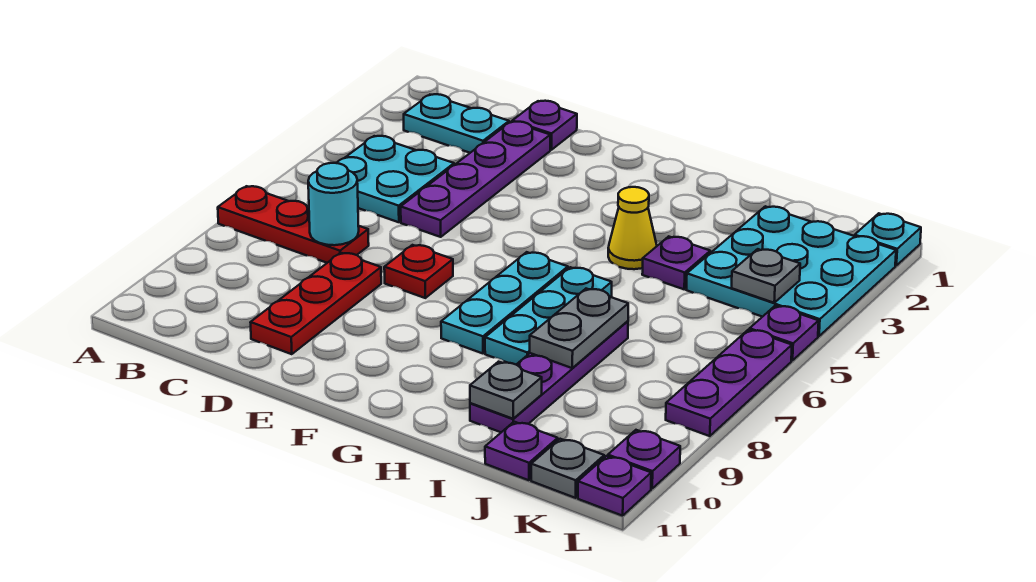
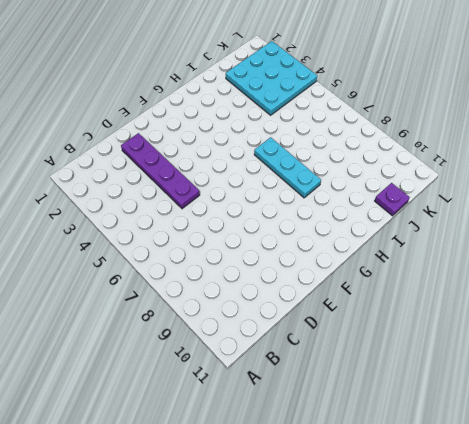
none -> red plate A7:C7 level 1
none -> cyan plate B2:C2 level 1
none -> cyan plate B4:C5 level 1

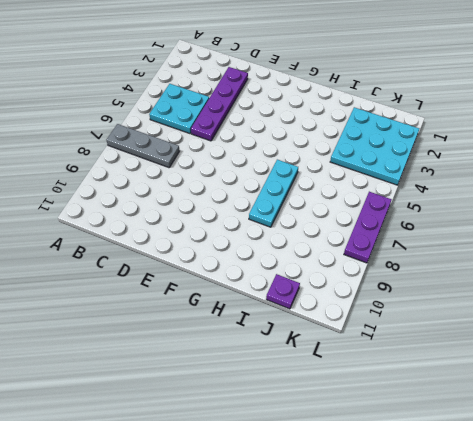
grey plate A7:C7 level 1 -> red plate A7:C7 level 1
none -> cyan plate B2:C2 level 1
none -> purple plate D1 level 1
none -> red plate D8:D10 level 1

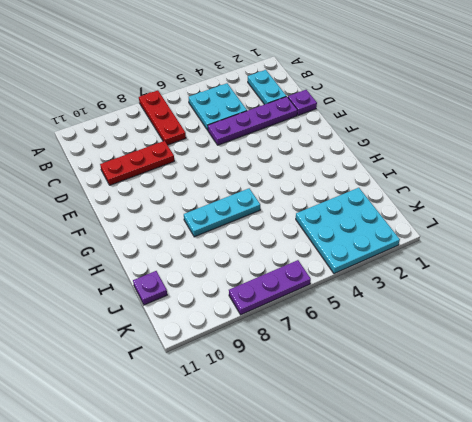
none -> red plate E7 level 1
none -> cyan plate G6:G8 level 1
none -> yellow cone H4 level 1

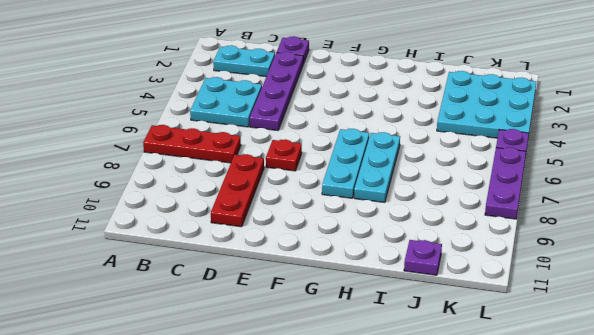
none -> yellow cone H4 level 1
none -> purple plate I4 level 1
none -> purple plate I7:I10 level 1

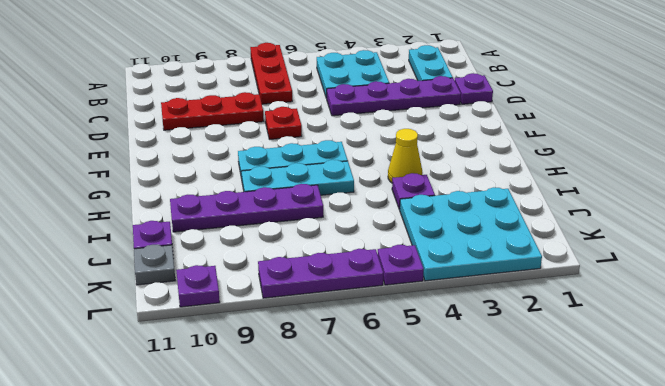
none -> cyan plate L1 level 1
none -> purple plate L11 level 1
none -> cyan round brick C7 level 2

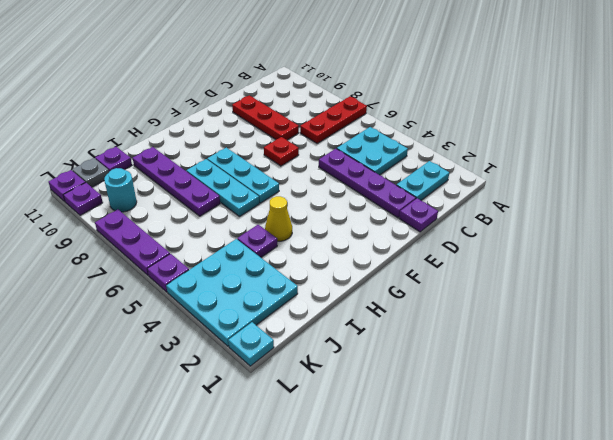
cyan round brick K9 level 1 -> cyan round brick C7 level 2
none -> grey plate I7:I8 level 2
none -> grey plate I10 level 2
none -> grey plate K4 level 2

